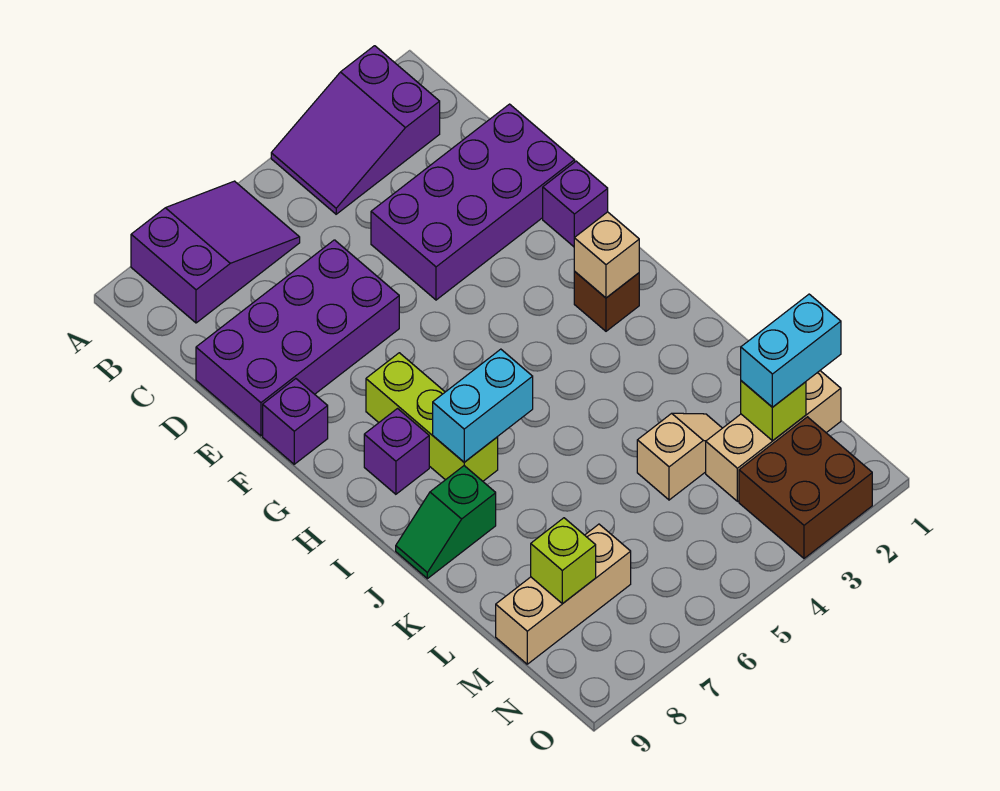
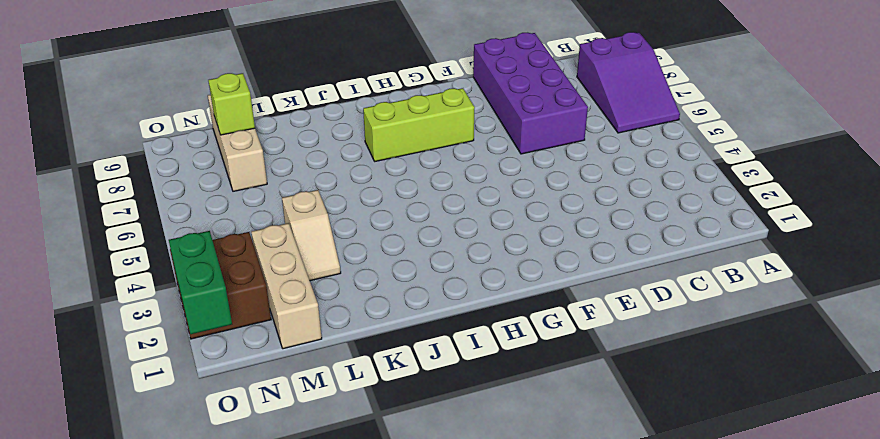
green brick O1:O2 level 2 -> none
none -> purple slope A2:B4 level 1 top 2
none -> purple brick D1:E4 level 1
none -> purple brick F1 level 1

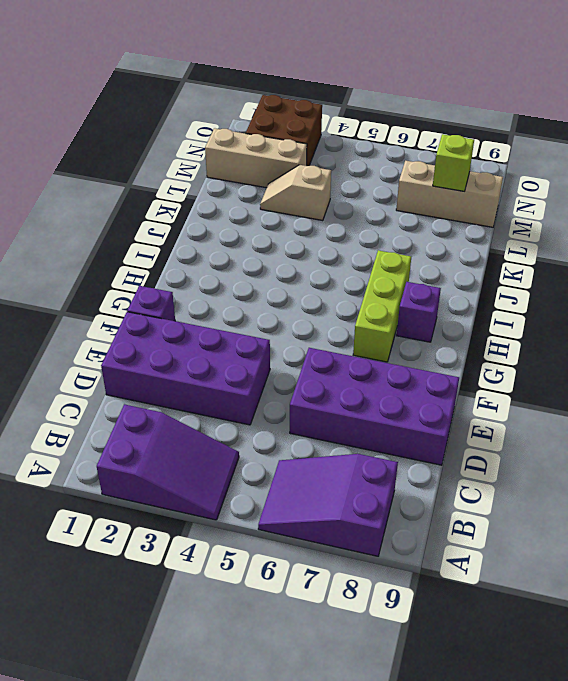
none -> purple brick F9 level 1
none -> brown brick H2 level 1
none -> green slope J8:J9 level 1 top 8

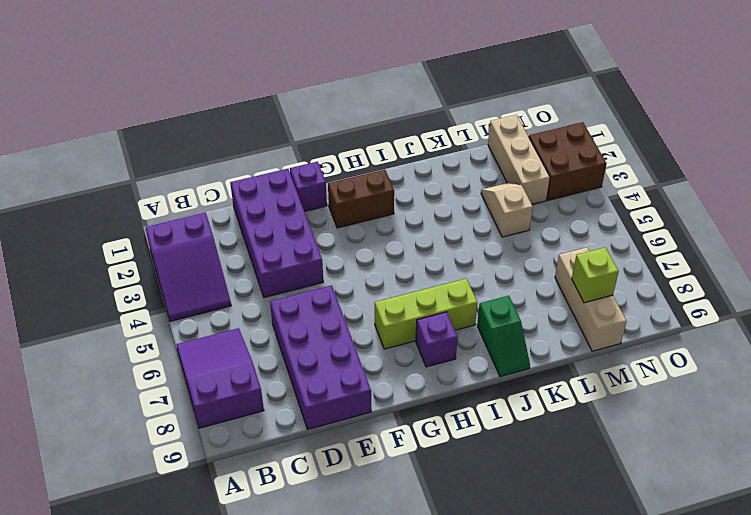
brown brick G2:H2 level 1 -> brown brick H2 level 1
none -> purple brick F9 level 1
none -> tan brick H2 level 2
none -> cyan brick I6:I7 level 2

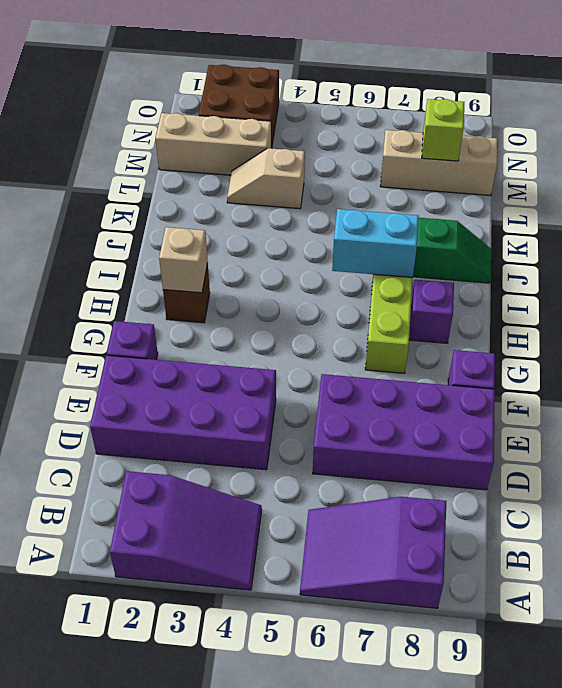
none -> lime brick M2 level 2
none -> cyan brick M1:M2 level 3

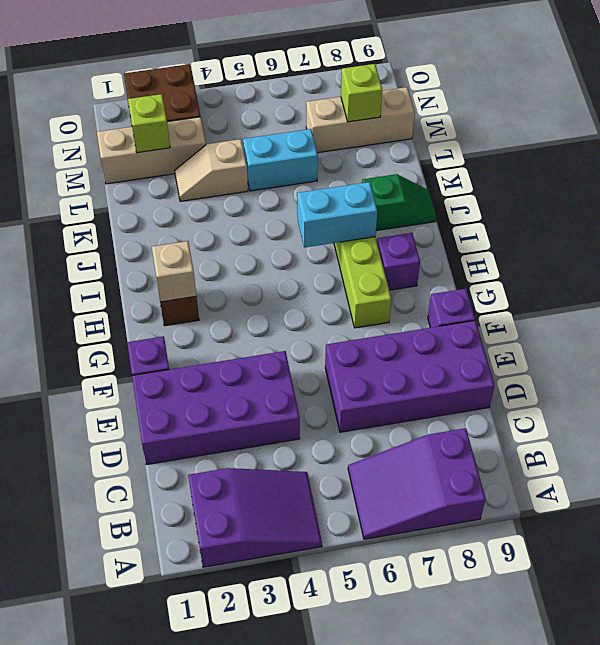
cyan brick L5:L6 level 1 -> cyan brick M1:M2 level 3

